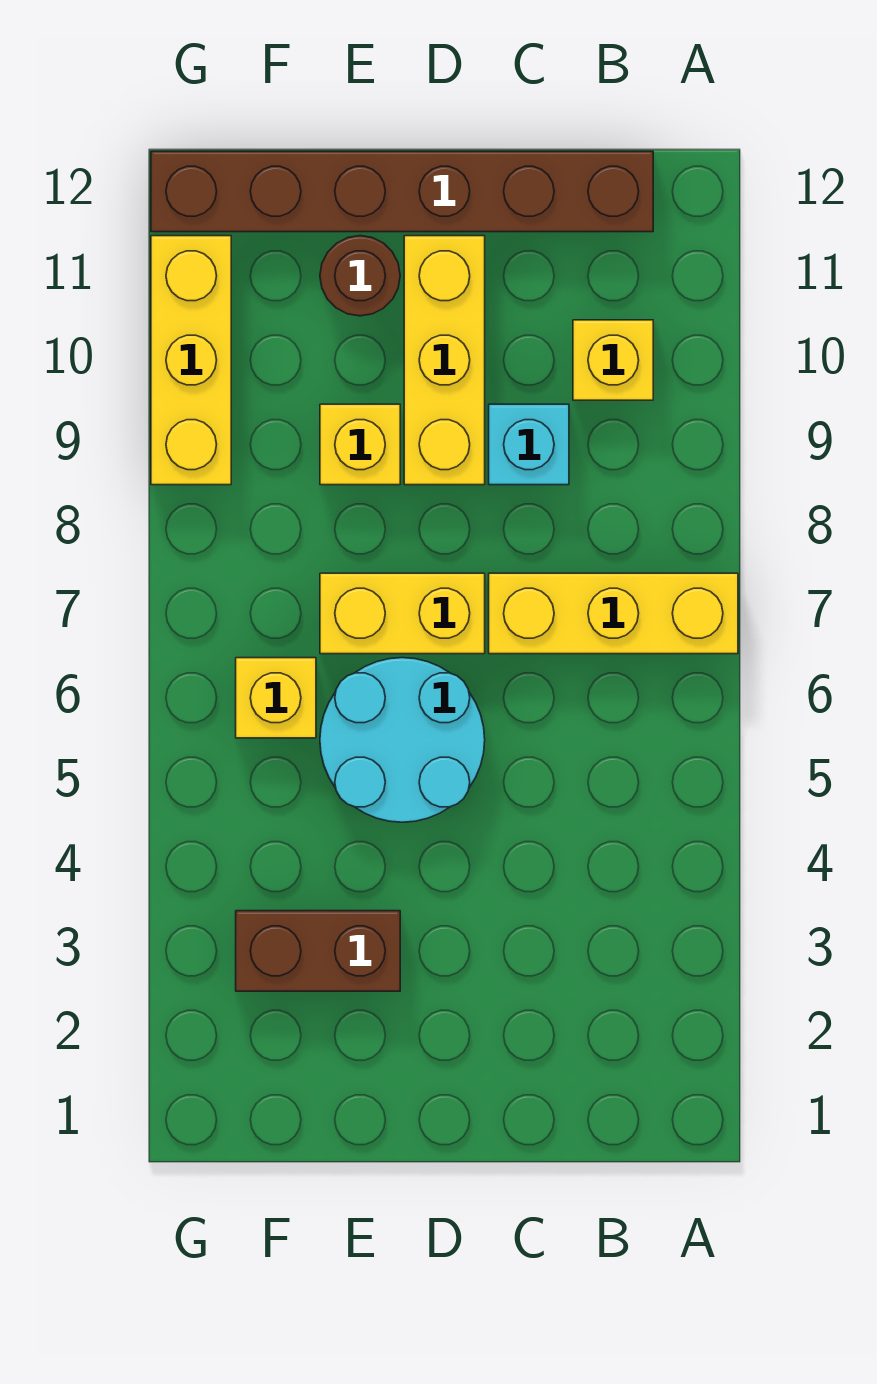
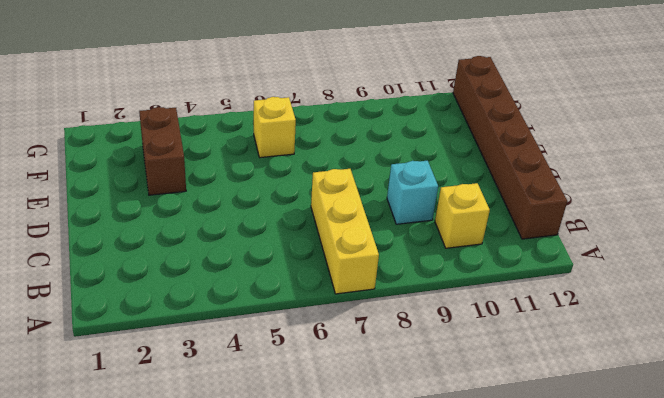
none -> cyan round brick D5:E6 level 1
none -> yellow brick D7:E7 level 1
none -> yellow brick D9:D11 level 1

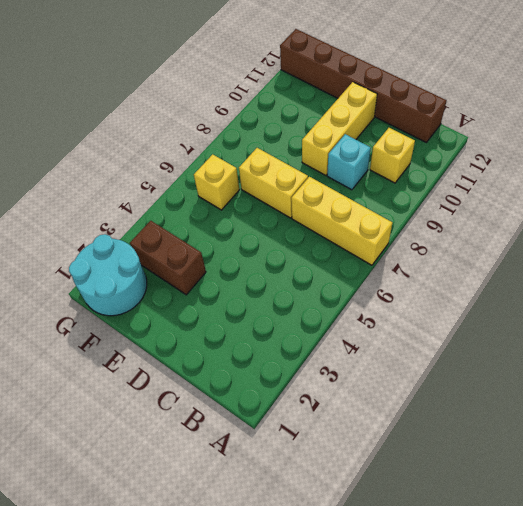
cyan round brick F1:G2 level 1 -> cyan round brick D5:E6 level 1
none -> yellow brick E9 level 1
none -> brown round brick E11 level 1
none -> yellow brick G9:G11 level 1

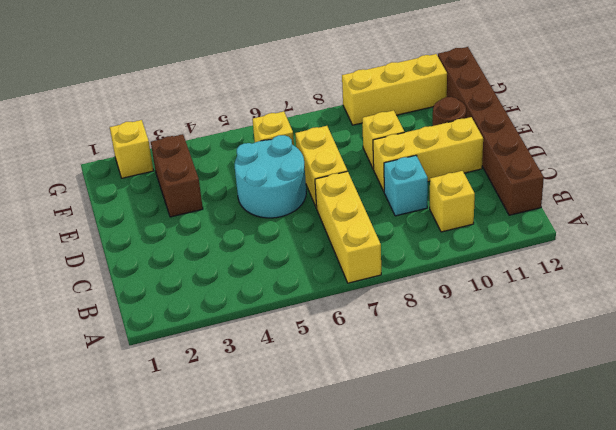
yellow brick G2 level 1 -> none

